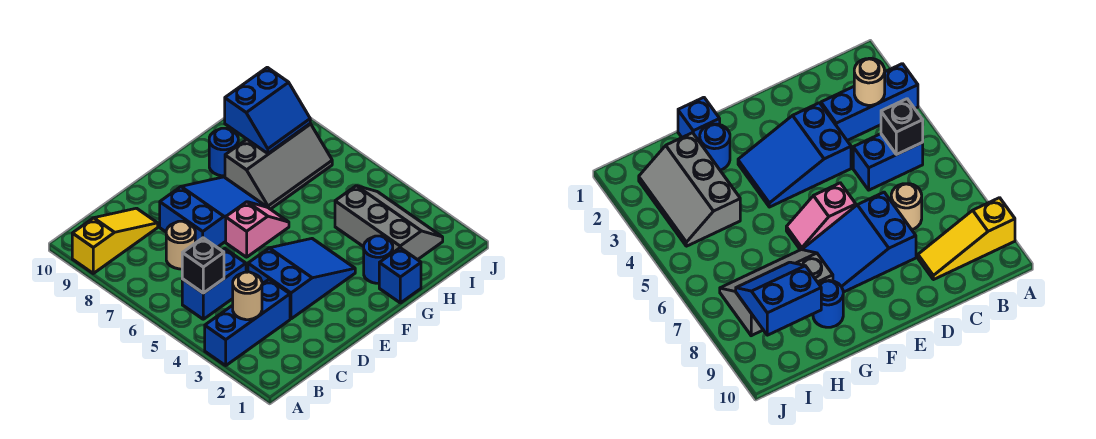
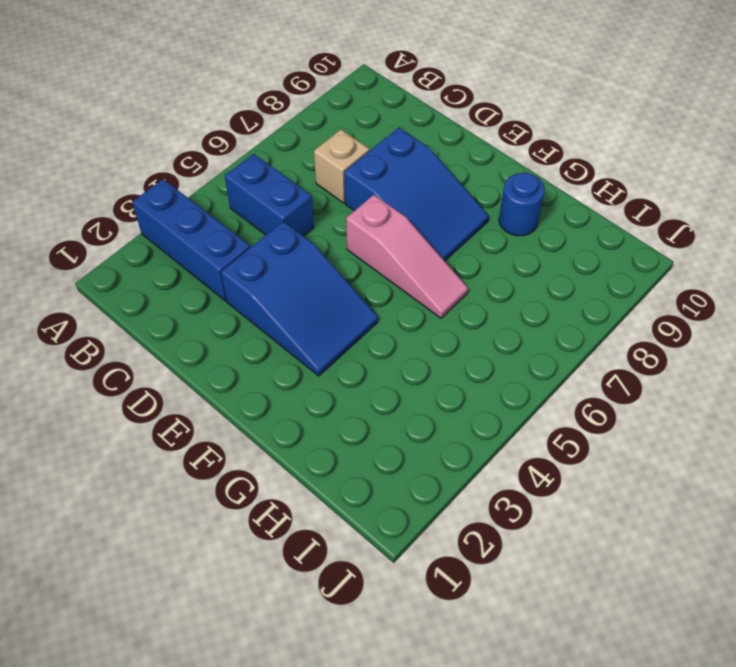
tan brick C7 level 1 -> tan round brick C7 level 1
pink slope E6:G6 level 1 top E -> pink slope E6:F6 level 1 top E
none -> yellow slope A9:C9 level 1 top A
none -> blue brick G1 level 1
none -> blue round brick G2 level 1

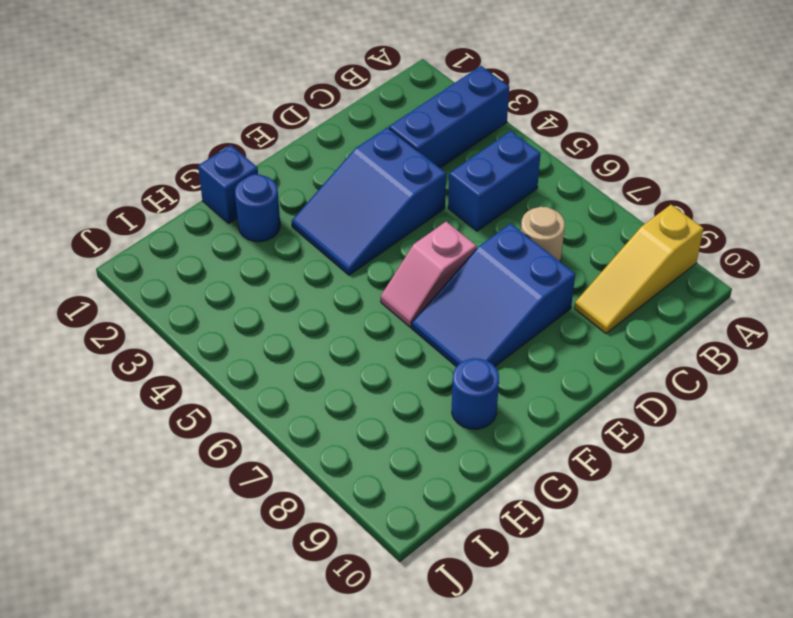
none -> grey slope G7:I8 level 1 top 8
none -> grey slope H2:I4 level 1 top H
none -> tan round brick B3 level 2

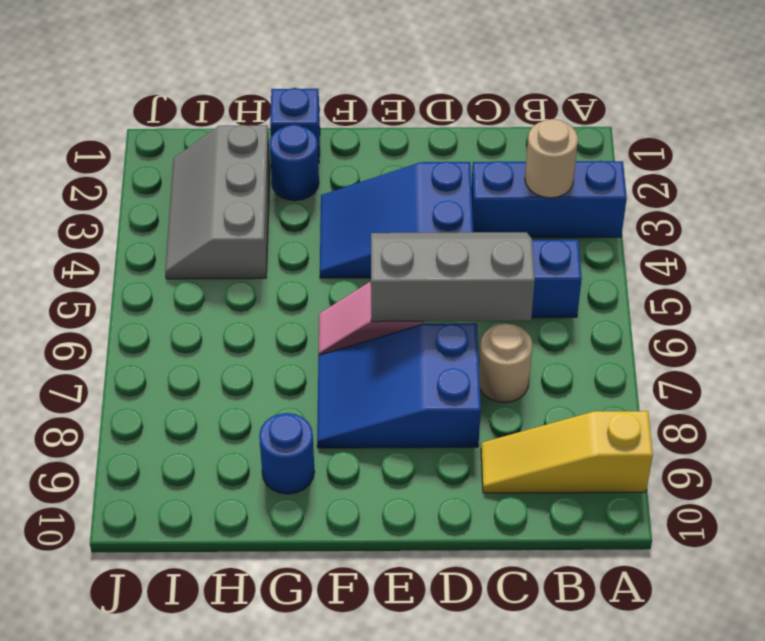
grey slope C5:E6 level 2 top 6 -> grey slope G7:I8 level 1 top 8
none -> black brick B5 level 2
none -> blue slope H8:I9 level 2 top 9

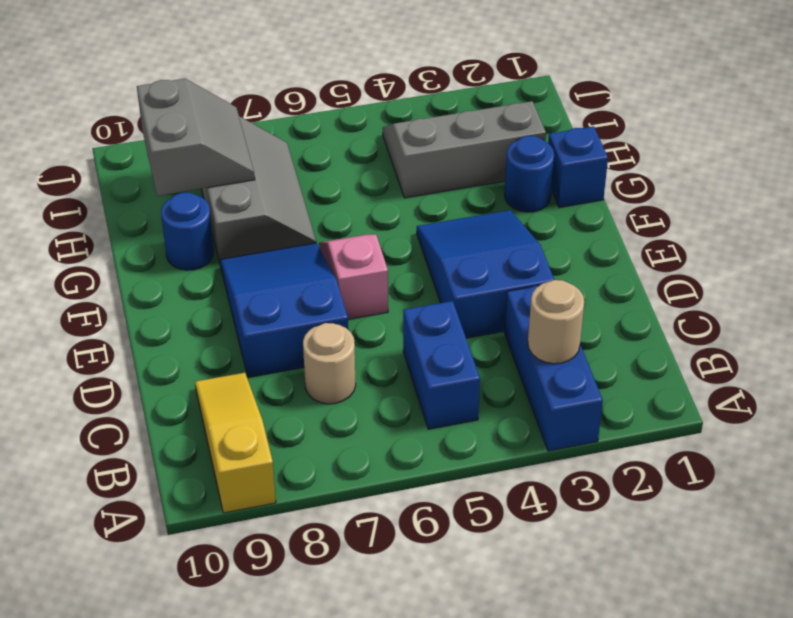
grey slope H8:I9 level 2 top 9 -> blue slope H8:I9 level 2 top 9
none -> black brick B5 level 2

